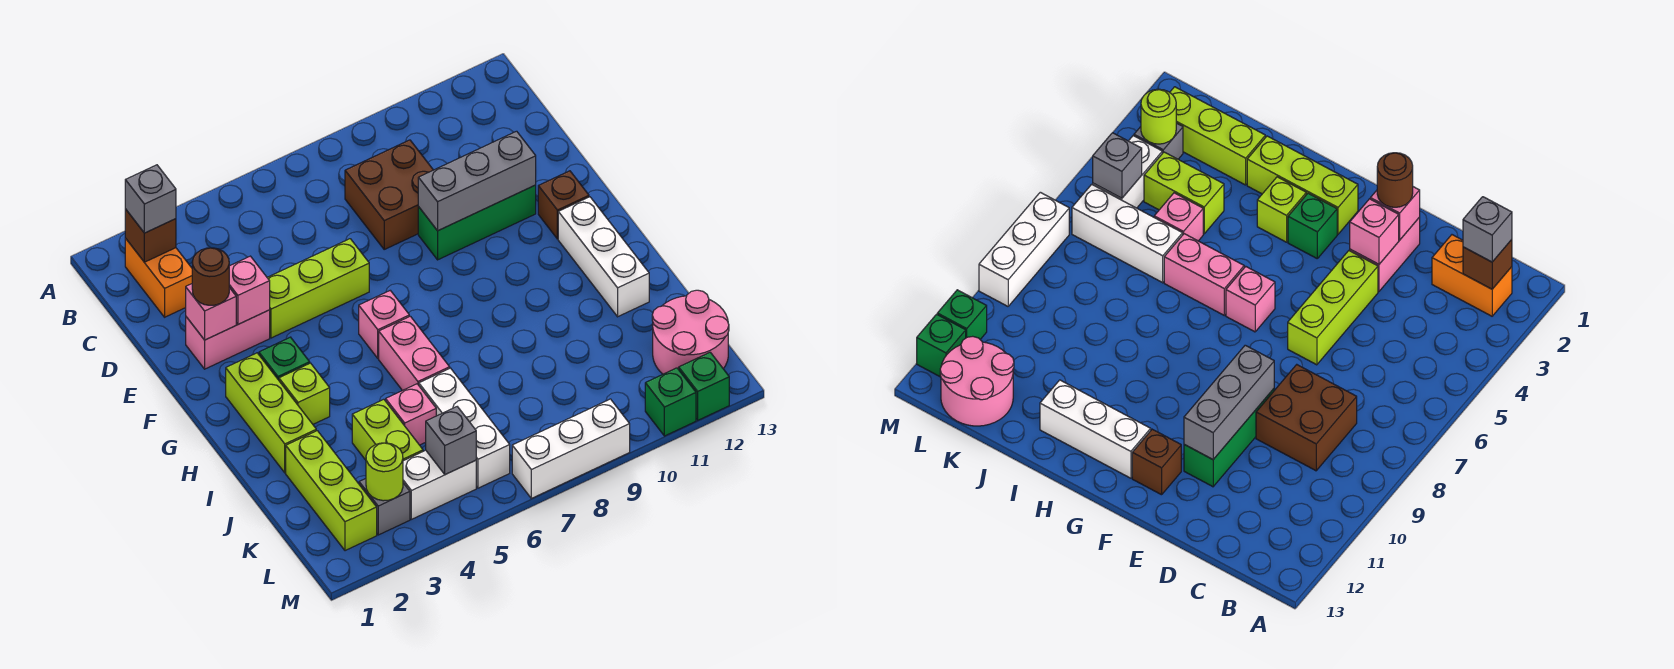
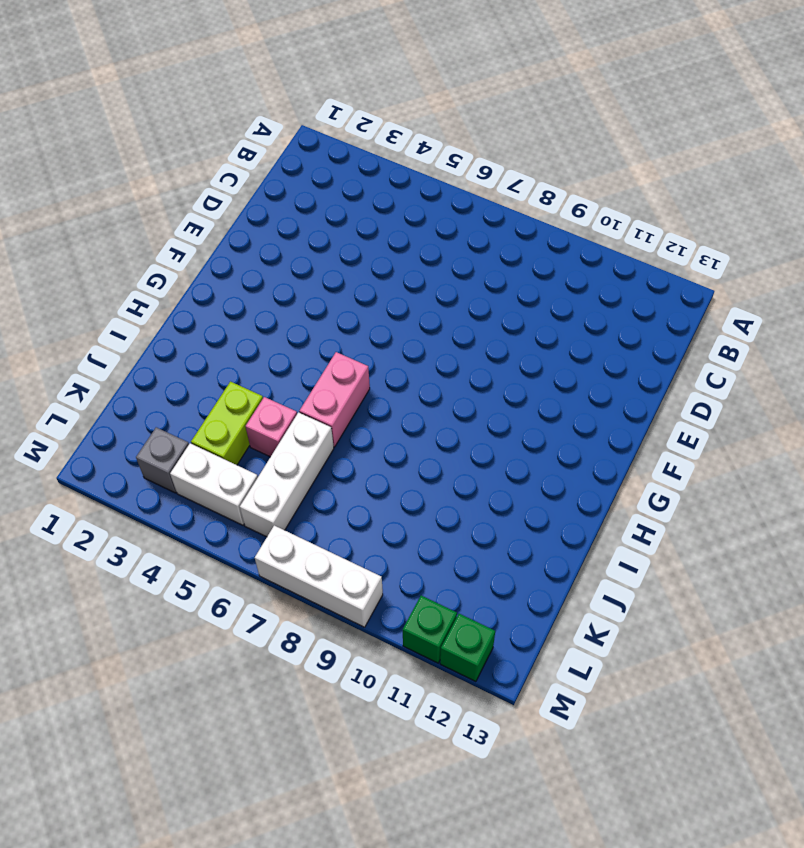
none -> orange brick B2:C2 level 1
none -> brown brick C8:D9 level 1
none -> pink brick E2:E3 level 1
none -> lime brick E4:E6 level 1

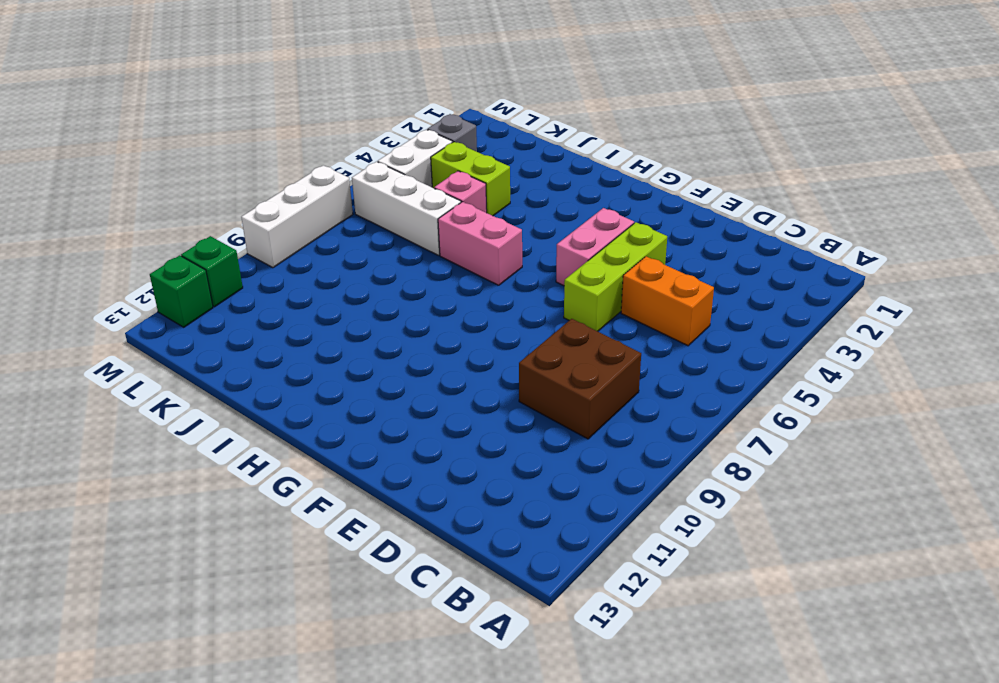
orange brick C5:D5 level 1 -> orange brick B2:C2 level 1
pink brick F4:F5 level 1 -> pink brick E2:E3 level 1
none -> green brick E9:E11 level 1
none -> brown brick F12 level 1
none -> lime brick G2:I2 level 1
none -> green brick G3 level 1

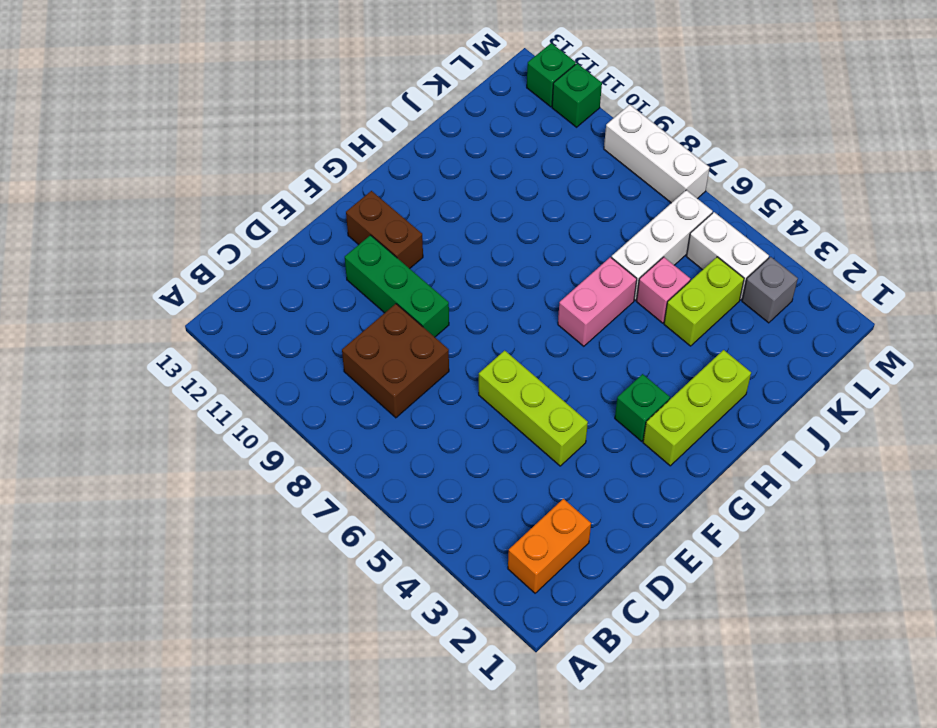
brown brick F11:F12 level 1 -> brown brick F12 level 1
none -> pink brick E2:E3 level 1
none -> pink brick G6 level 1
none -> white brick G12:I12 level 1
none -> lime brick H3 level 1

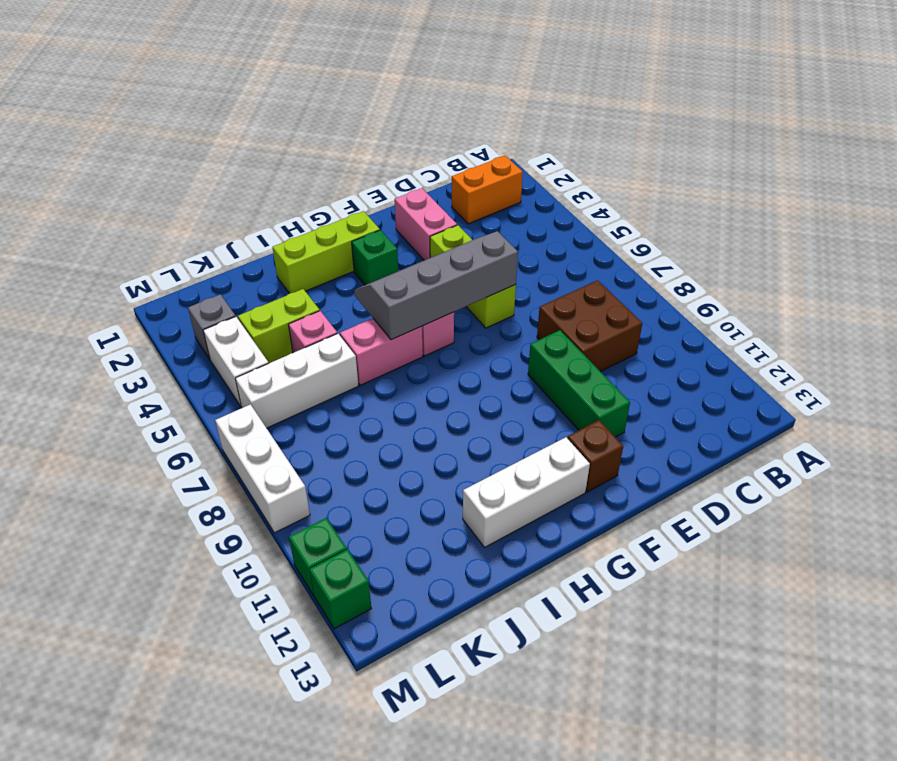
grey slope E5:H6 level 2 top 6 -> none
none -> lime brick H3 level 1
none -> lime brick J2:L2 level 1
none -> pink round brick K12:L13 level 1
none -> brown brick B2 level 2

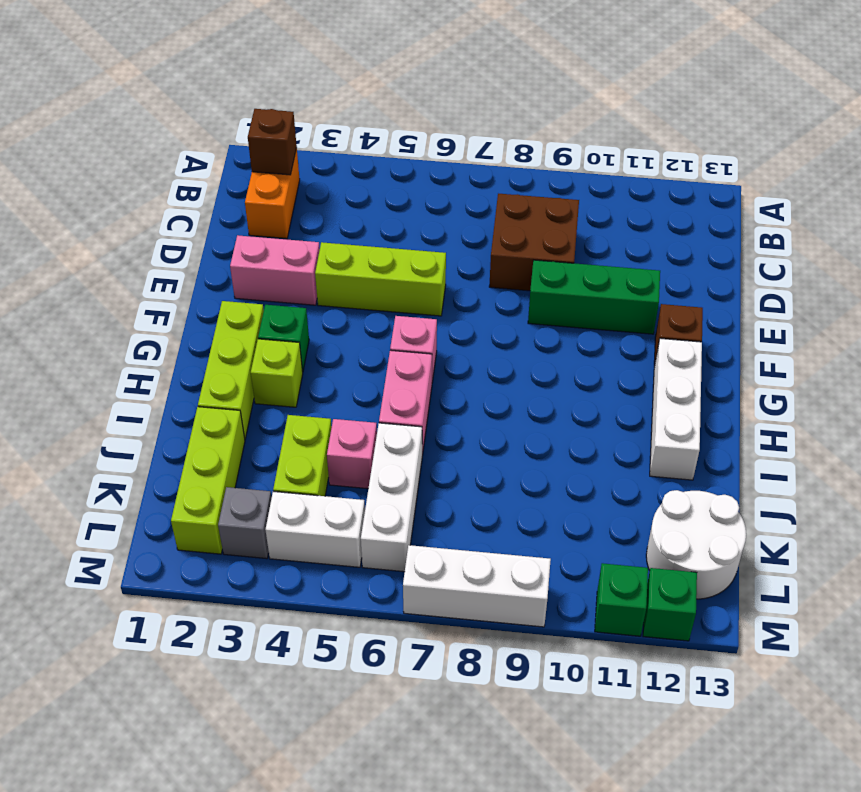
white round brick K12:L13 level 1 -> pink round brick K12:L13 level 1
none -> pink brick E2 level 2
none -> pink brick E3 level 2
none -> grey brick E9:E11 level 2
none -> lime round brick L3 level 2

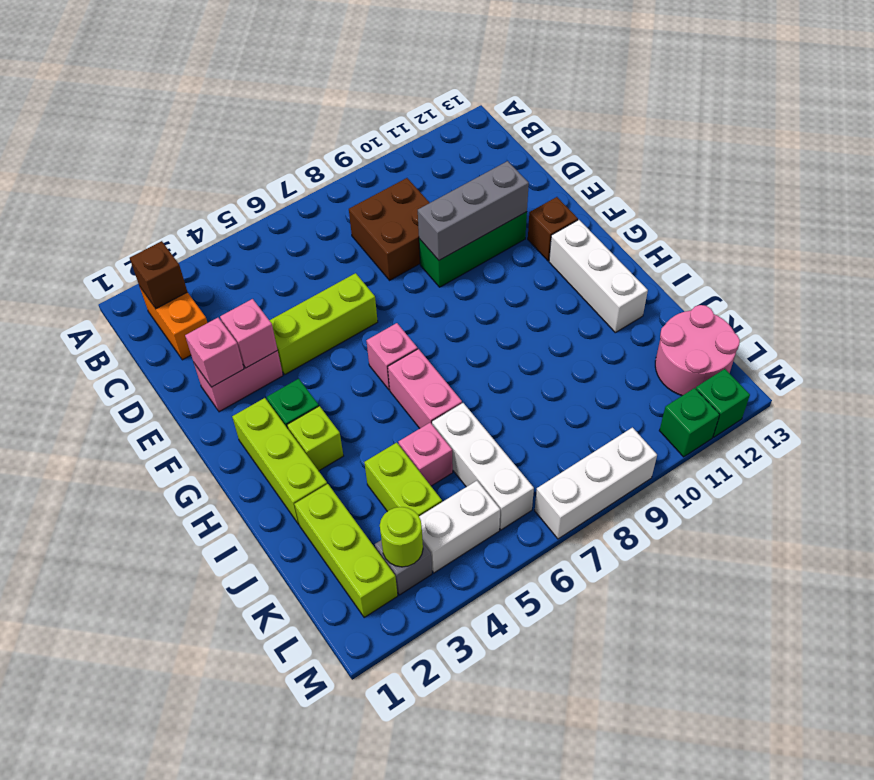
none -> grey brick L5 level 2
none -> grey brick B2 level 3
none -> brown round brick E2 level 3

